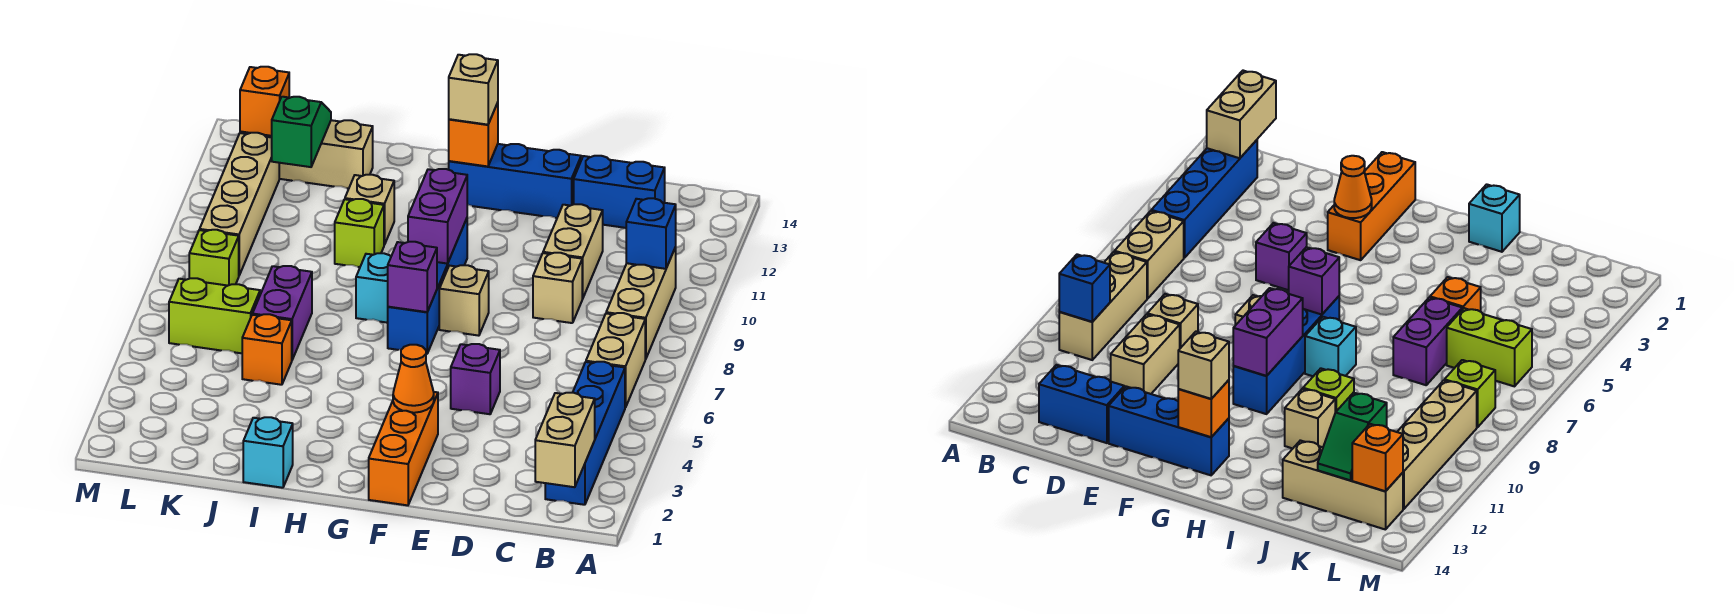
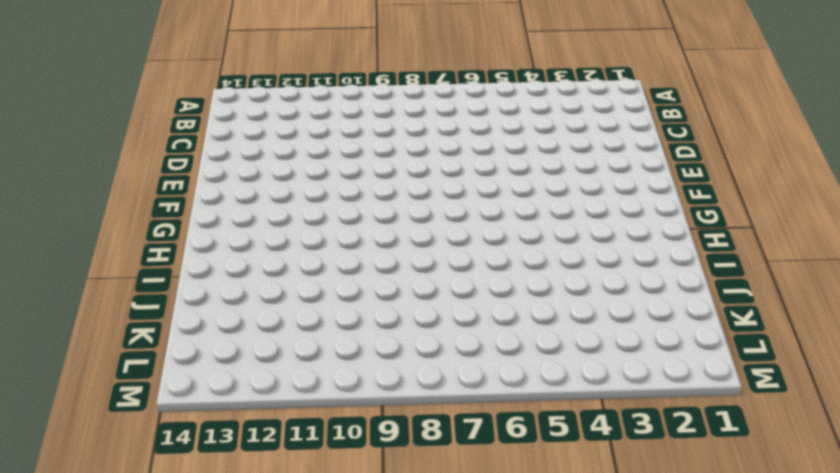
none -> blue brick B2:B5 level 1
none -> tan brick B6:B7 level 1
none -> tan brick B8:B10 level 1
none -> blue brick C13:D13 level 1

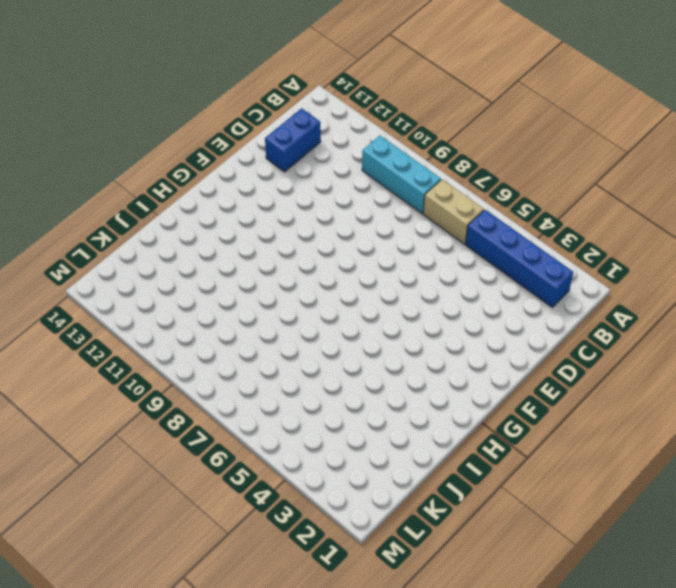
cyan brick B8:B10 level 1 -> tan brick B8:B10 level 1
none -> tan brick D9 level 1
none -> tan brick D10:D11 level 1
none -> purple brick E5 level 1
none -> blue brick E13:G13 level 1

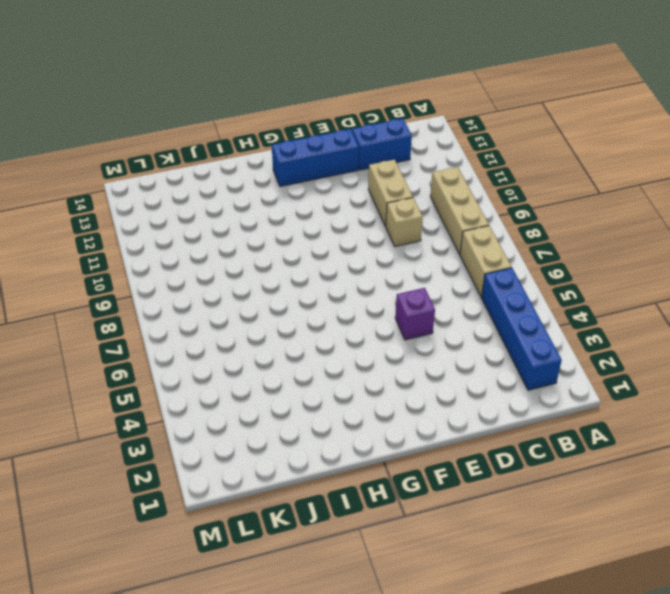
none -> orange brick F1:F3 level 1
none -> tan brick F8 level 1
none -> blue brick G7:G10 level 1
none -> cyan brick H8 level 1

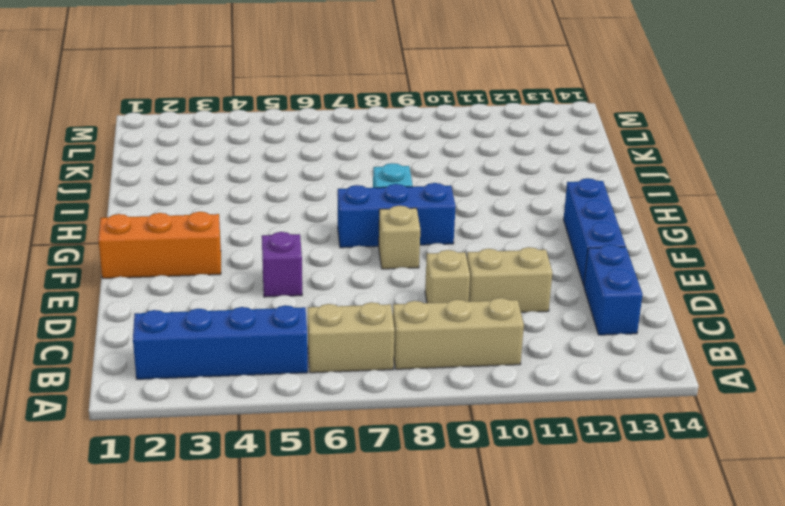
blue brick G7:G9 level 1 -> blue brick G7:G10 level 1
none -> cyan brick I1 level 1
none -> lime brick I10 level 1
none -> tan brick I11 level 1
none -> orange brick J5 level 1

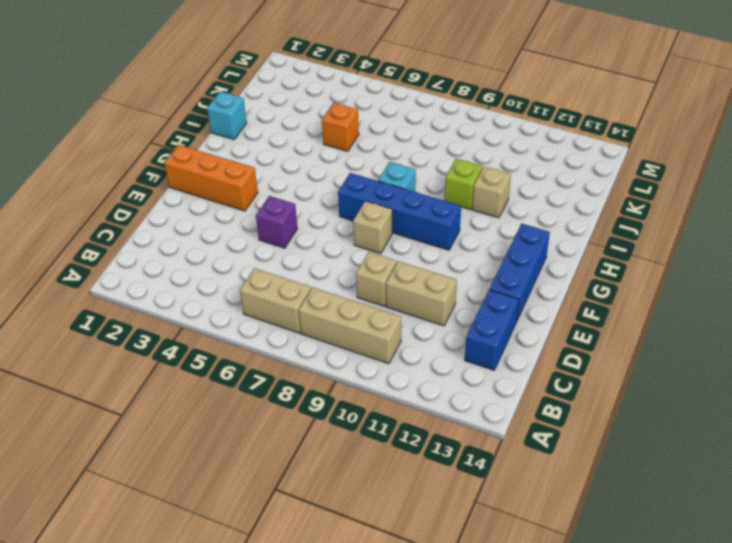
none -> blue brick B2:B5 level 1
none -> purple brick J6:J7 level 1
none -> tan brick J13:L13 level 1
none -> lime brick K6:L6 level 1

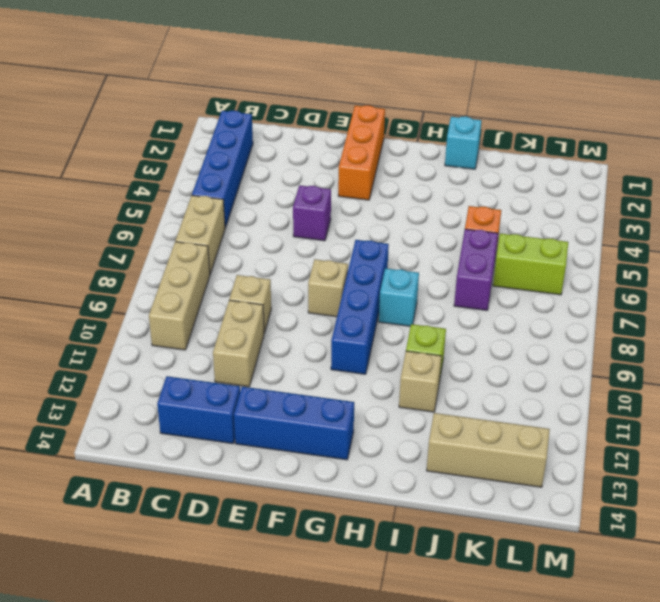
none -> lime brick L8 level 1
none -> tan brick L9:L12 level 1
none -> tan brick B1:B2 level 2
none -> blue brick B10 level 2

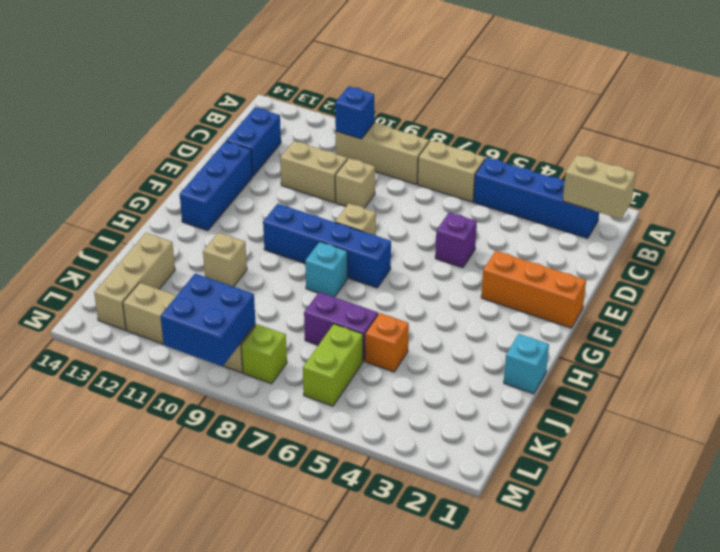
blue brick L9:M10 level 2 -> none
none -> lime brick I10 level 1
none -> orange cone F3 level 2
none -> purple brick G7 level 2
none -> purple brick G9:G10 level 2

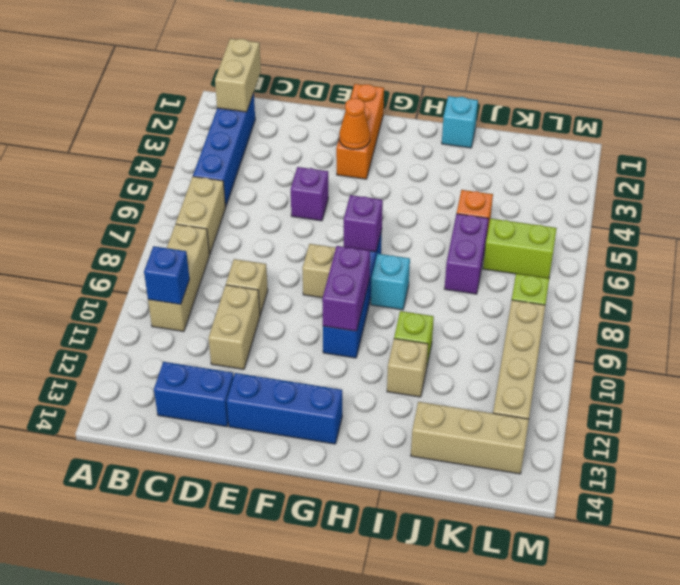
none -> orange brick G13 level 2
none -> green slope K12:K13 level 2 top 12
none -> orange brick L13 level 2
none -> tan brick G13 level 3

